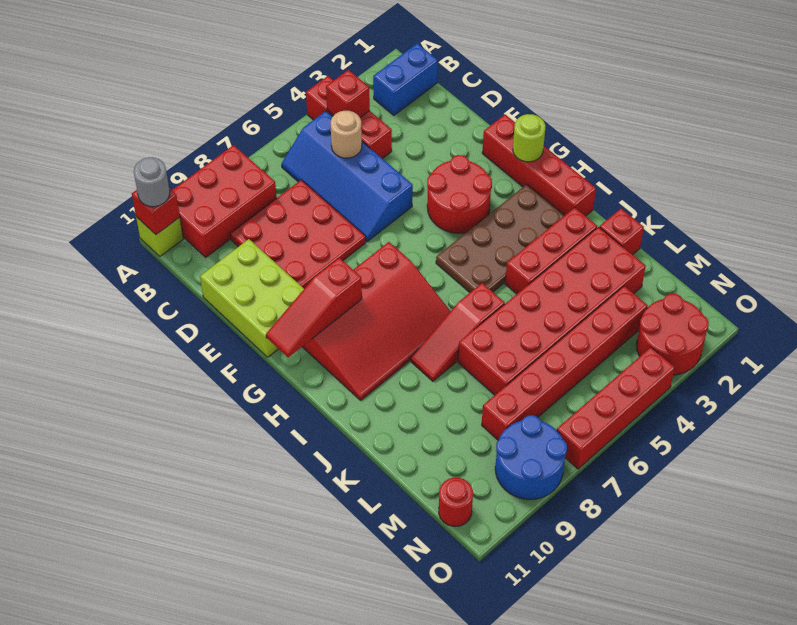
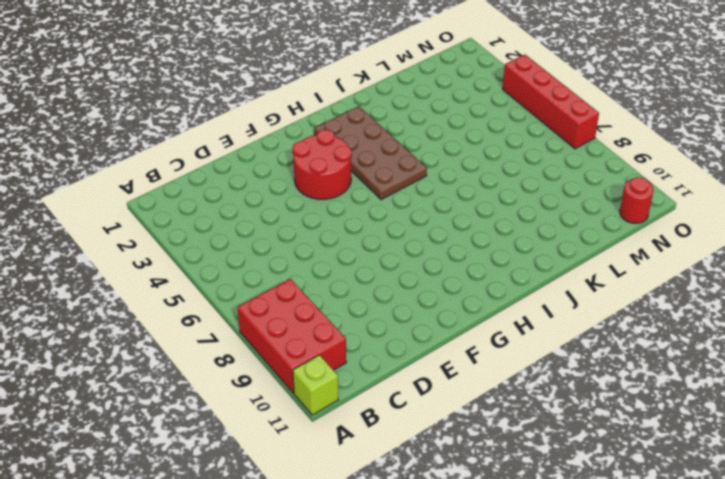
none -> red brick A4:C4 level 1
none -> blue brick B1:B2 level 1
none -> blue slope B5:E6 level 1 top 5

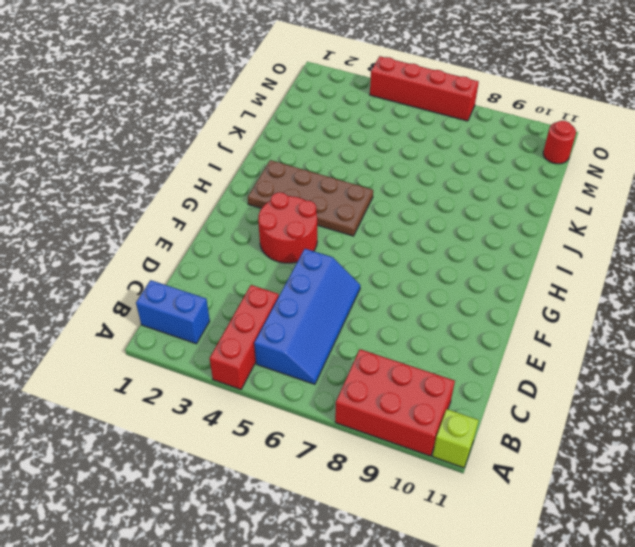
none -> red plate C7:E9 level 1
none -> lime brick D10:F11 level 1
none -> red brick F1:I1 level 1

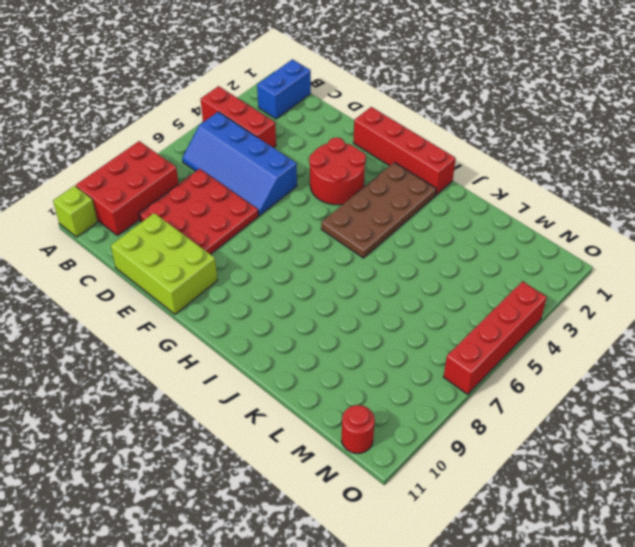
none -> red slope G7:I10 level 1 top G
none -> red brick J2:J4 level 1
none -> red slope J6:J8 level 1 top 6

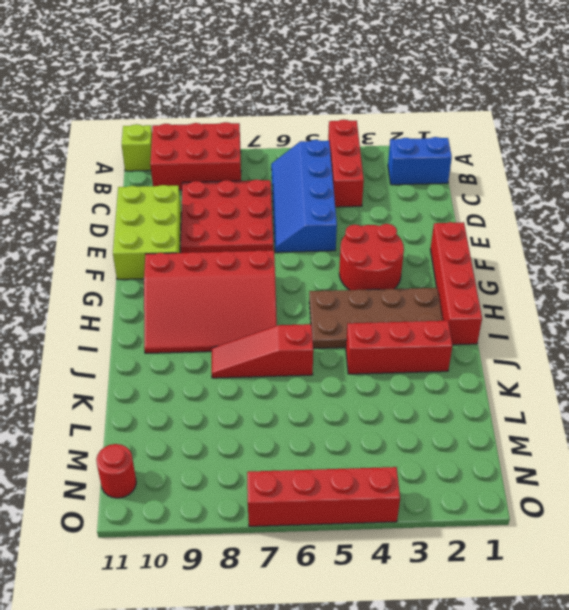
none -> red brick K1 level 1
none -> red brick K2:L7 level 1
none -> red brick M3:M8 level 1

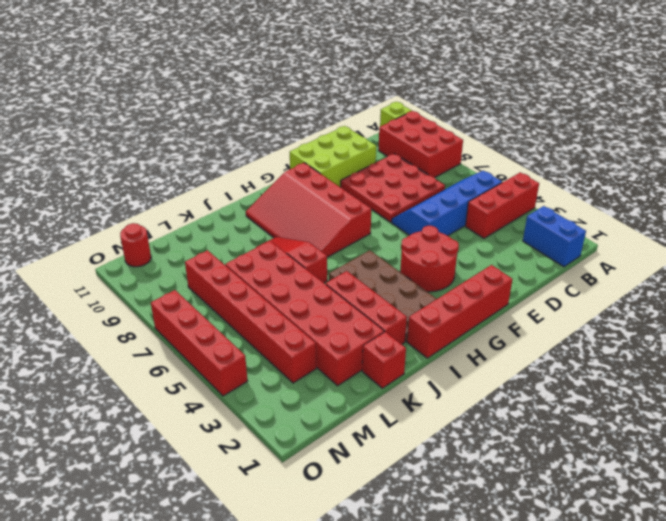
none -> red round brick N2:O3 level 1
none -> blue round brick N8:O9 level 1
none -> red brick A11 level 2

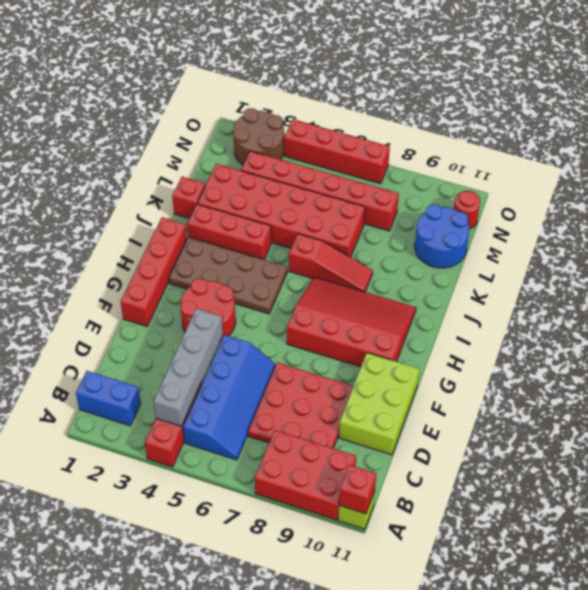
grey brick B4:E4 level 2 -> red brick B4 level 2
blue round brick L10:M11 level 1 -> blue round brick N8:O9 level 1
brown round brick N2:O3 level 1 -> red round brick N2:O3 level 1
none -> tan round brick C5 level 2
none -> lime round brick G1 level 2
none -> red slope G9:G11 level 2 top 9

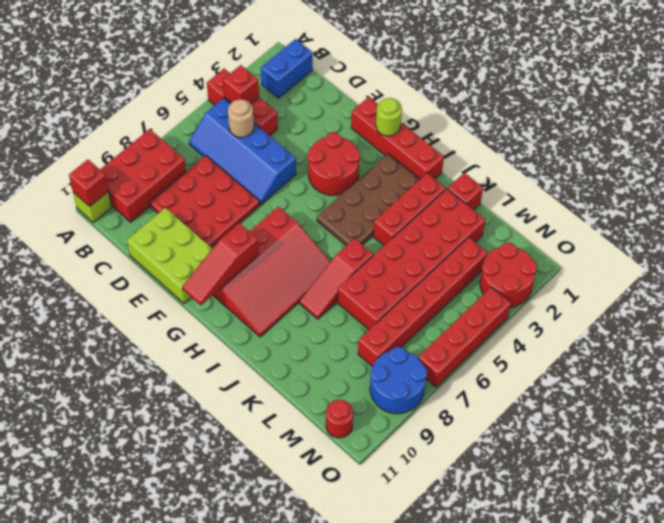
none -> grey round brick A11 level 3

